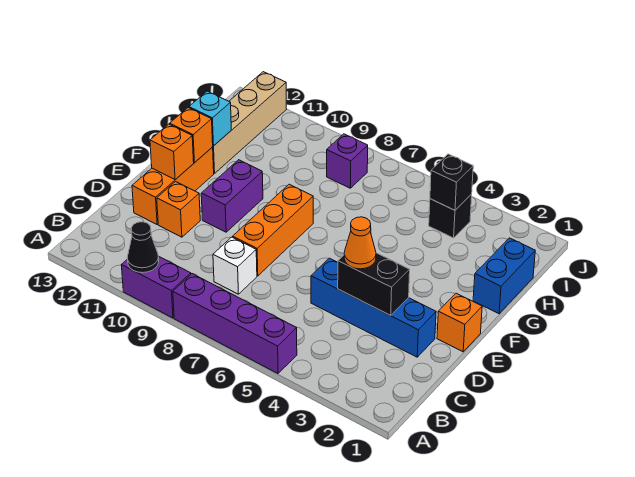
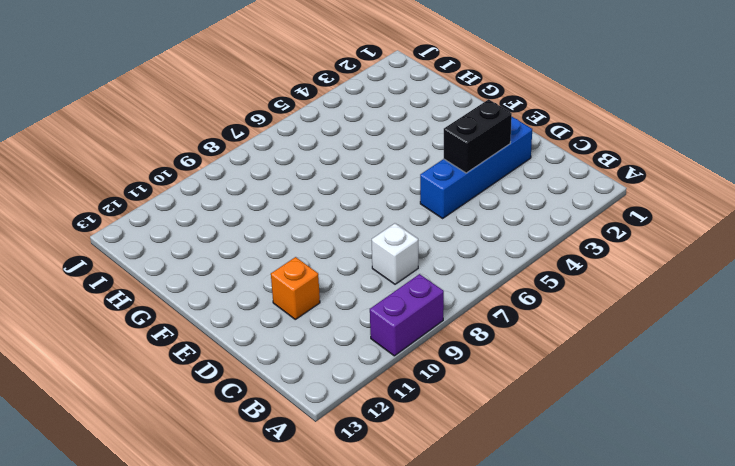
none -> purple brick A5:A8 level 1
none -> orange brick D8:F8 level 1
none -> orange brick D12:F12 level 1

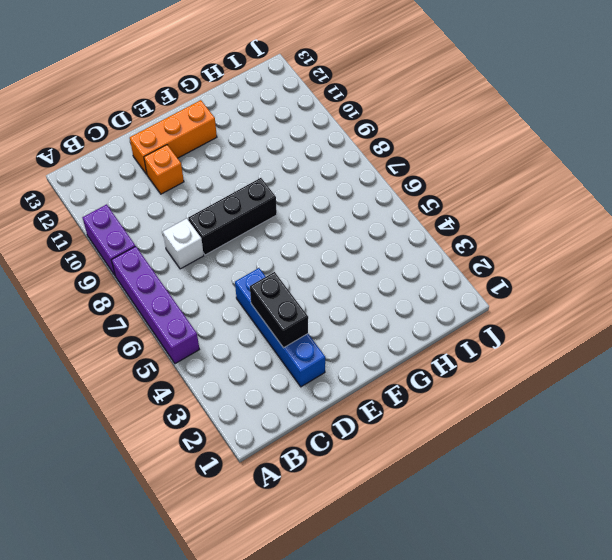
black brick D8:F8 level 1 -> orange brick D8:F8 level 1
none -> orange brick E1 level 1
none -> purple brick E10:F10 level 1
none -> blue brick G1:H1 level 1

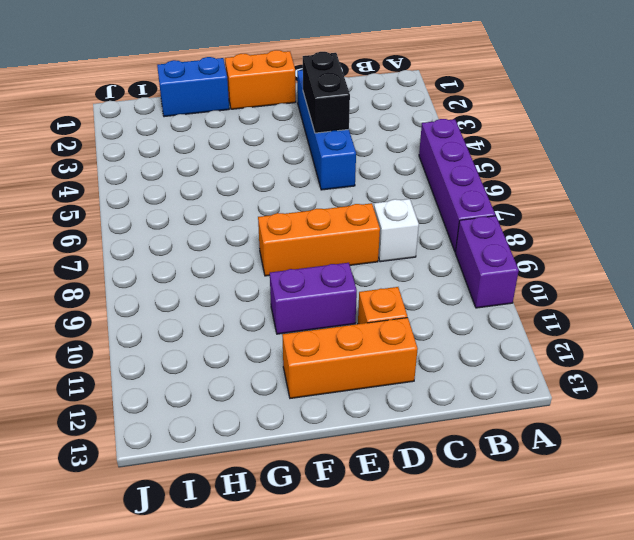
orange brick E1:F1 level 1 -> orange brick E1 level 1
none -> tan brick G12:J12 level 1
none -> black brick I4 level 1
none -> purple brick I8 level 1

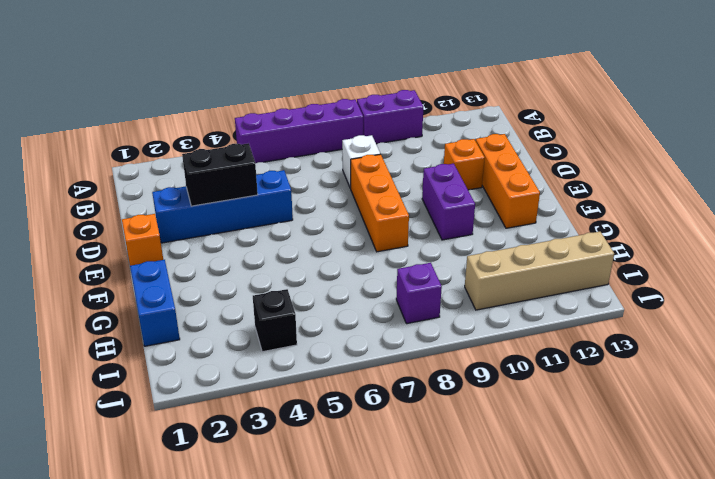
tan brick I10:I13 level 1 -> tan brick G12:J12 level 1
none -> black cone A10 level 2
none -> orange brick E12 level 2
none -> orange brick F12 level 2

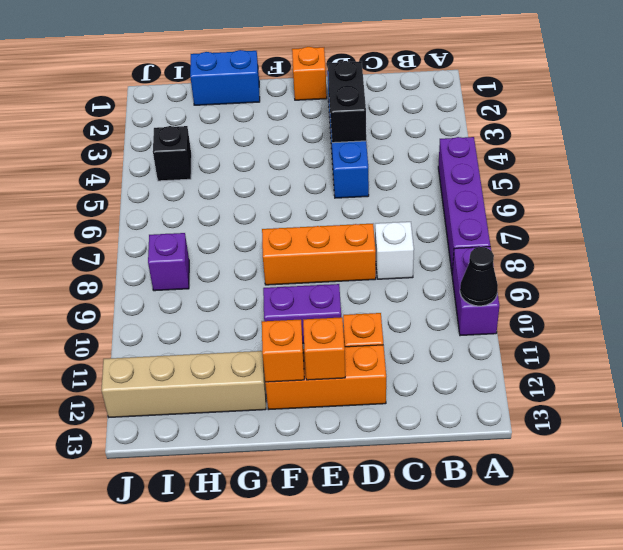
none -> cyan brick G12 level 2
none -> black brick I4 level 2
none -> orange cone D4 level 3

